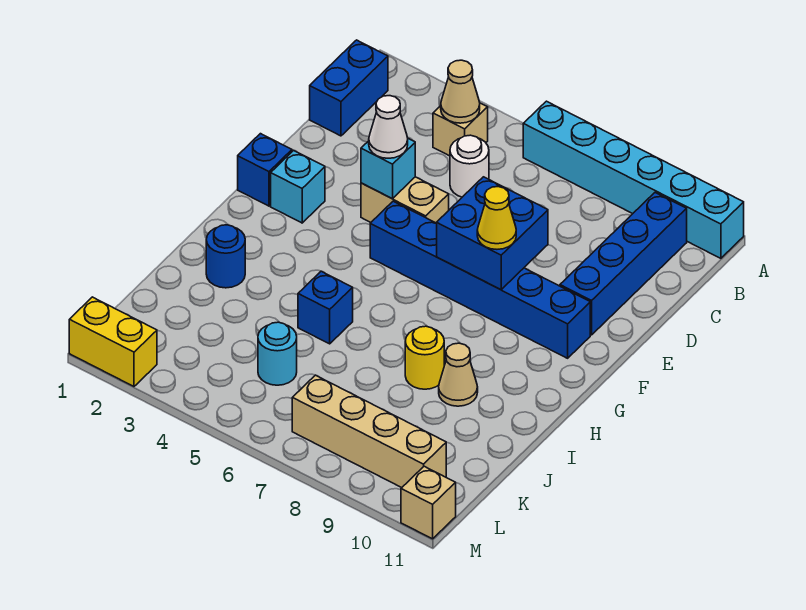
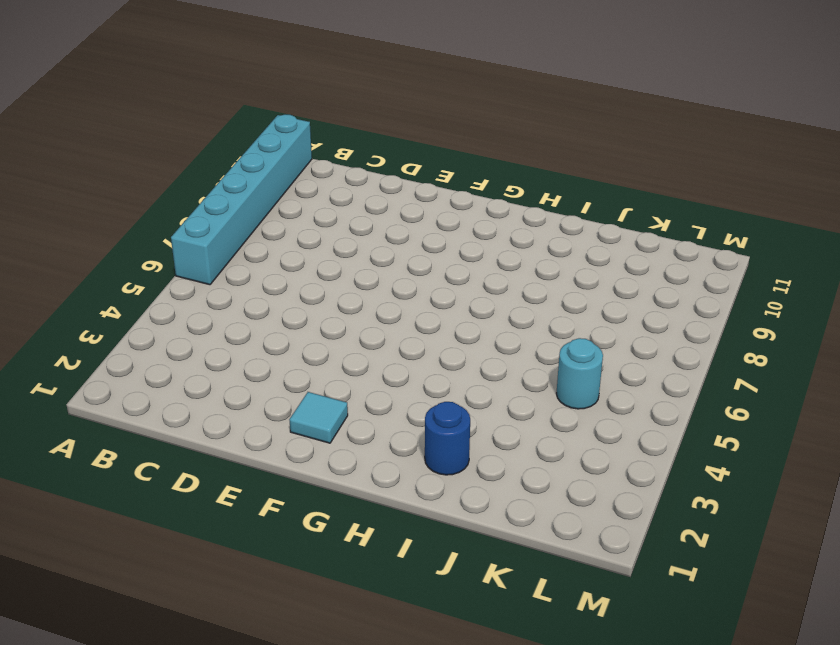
cyan tile F2 level 1 -> cyan brick F2 level 1
none -> blue brick B1:C1 level 1
none -> tan brick B4 level 1
none -> blue brick B10:E10 level 1

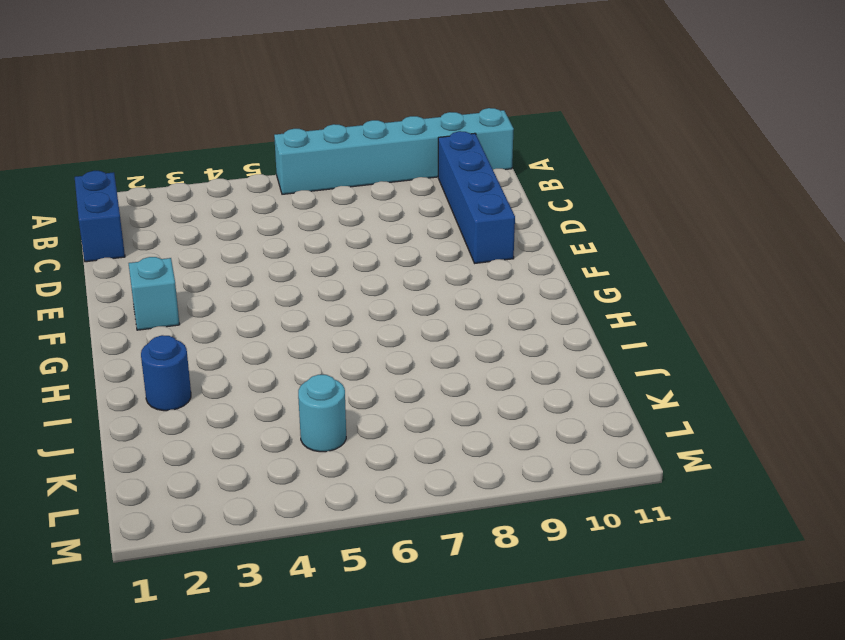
none -> tan brick B4 level 1
none -> white round brick C5 level 1
none -> tan brick E4:E5 level 1

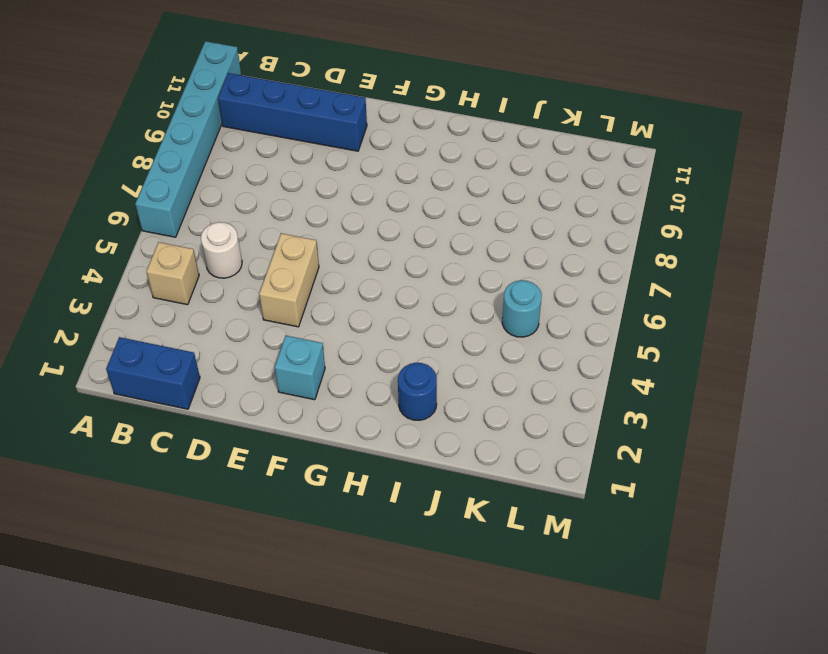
none -> blue brick F1 level 1
none -> blue brick F5:F10 level 1
none -> blue brick I5 level 1

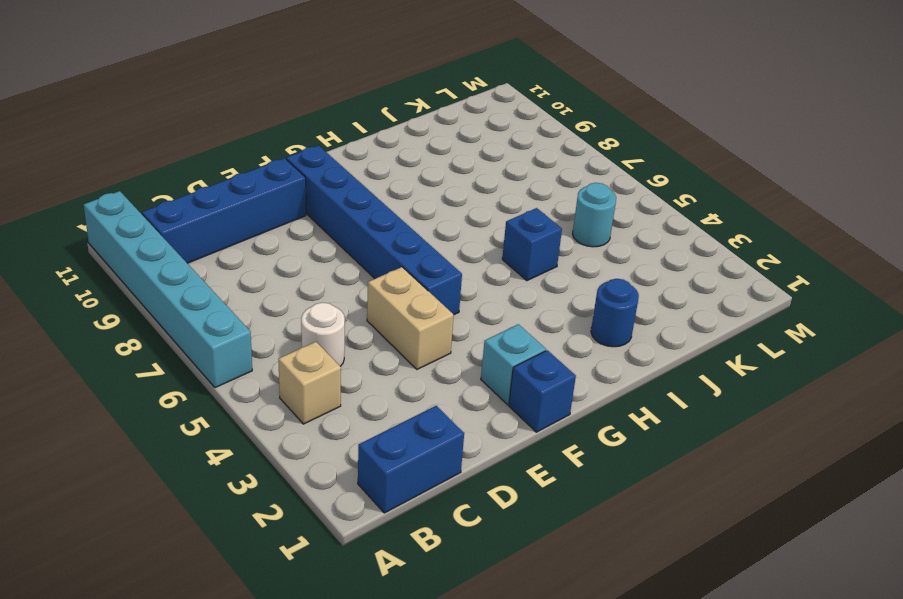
none -> yellow round brick I8 level 1
none -> tan cone I9 level 1
none -> tan brick L7:L10 level 1

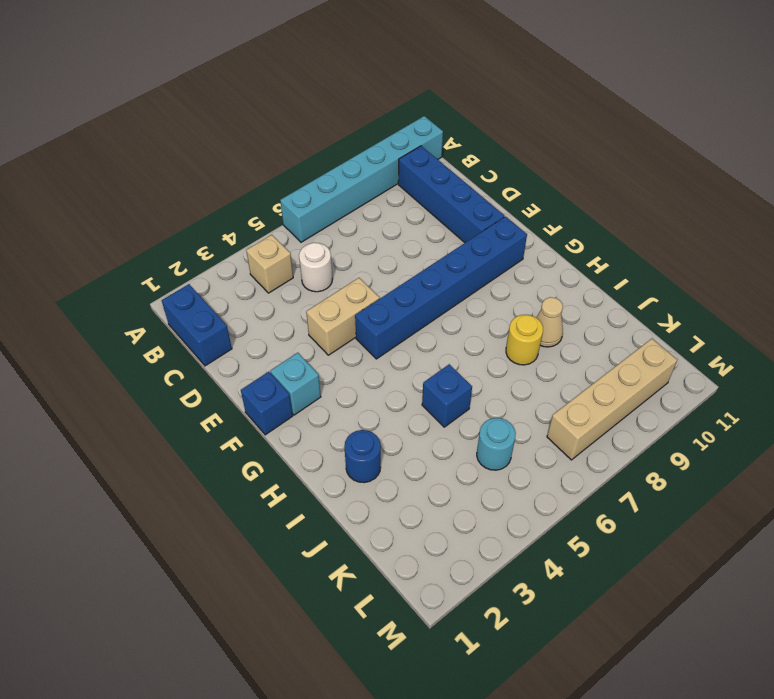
none -> yellow brick M1:M2 level 1
none -> tan brick M11 level 1
none -> tan cone B4 level 2

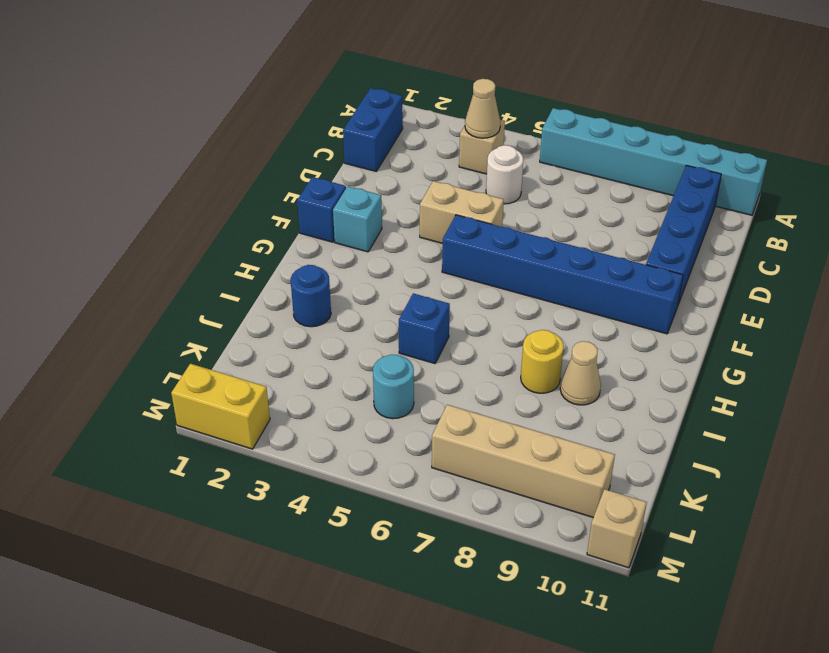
none -> cyan brick E4 level 2
none -> blue brick E7:F8 level 2
none -> white cone E4 level 3

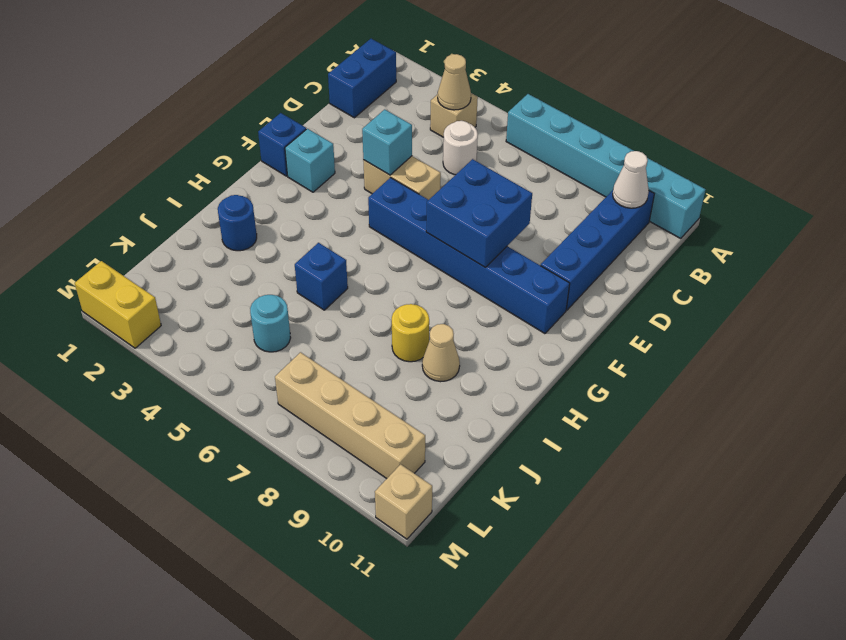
white cone B10 level 2 -> white cone E4 level 3
none -> yellow cone F8 level 3

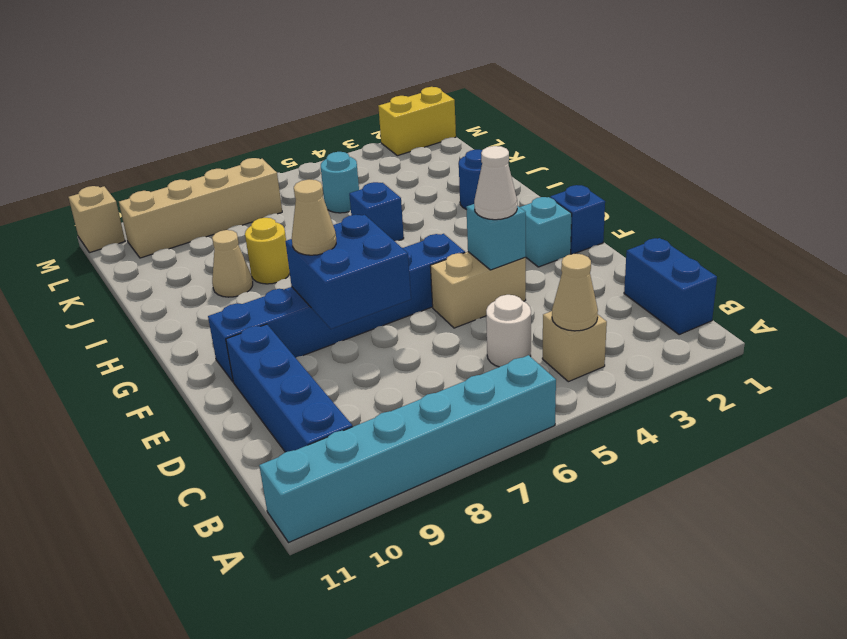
tan cone F8 level 3 -> yellow cone F8 level 3

